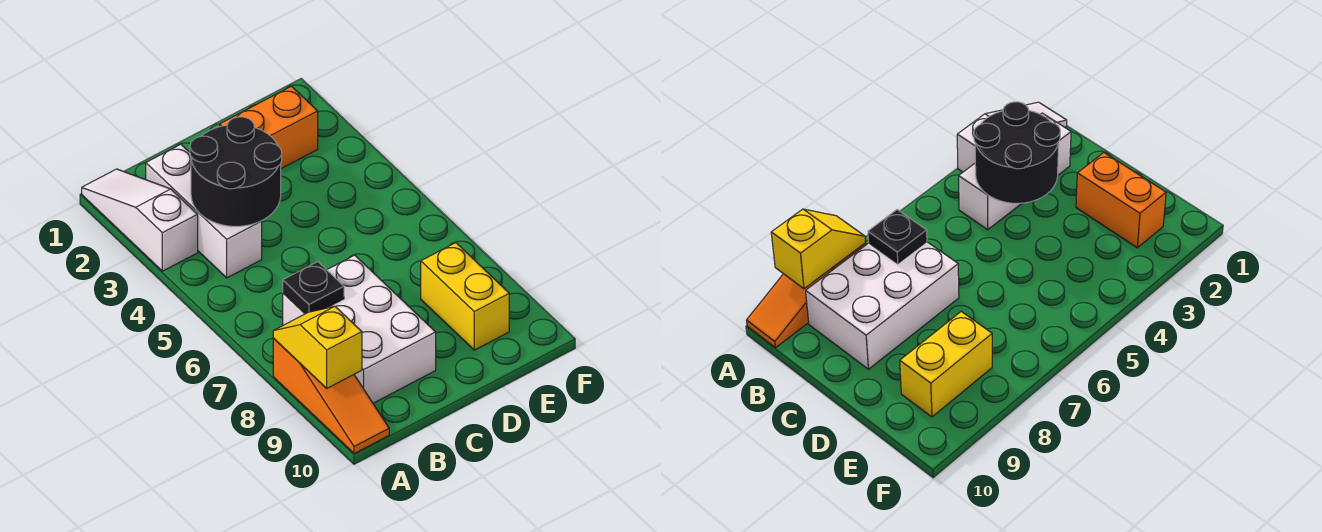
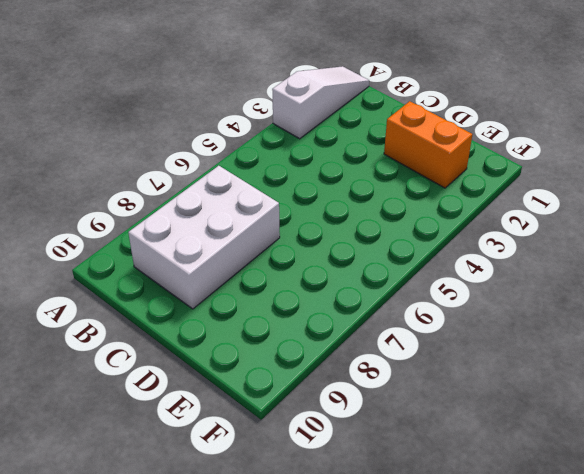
none -> orange slope A8:A10 level 1 top 8
none -> white brick B2:B4 level 1

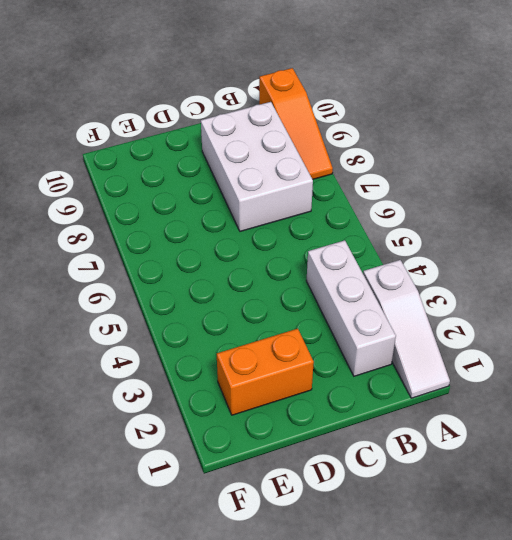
orange slope A8:A10 level 1 top 10 -> orange slope A8:A10 level 1 top 8
none -> yellow brick E8:E9 level 1
none -> yellow slope A8:A9 level 2 top 9

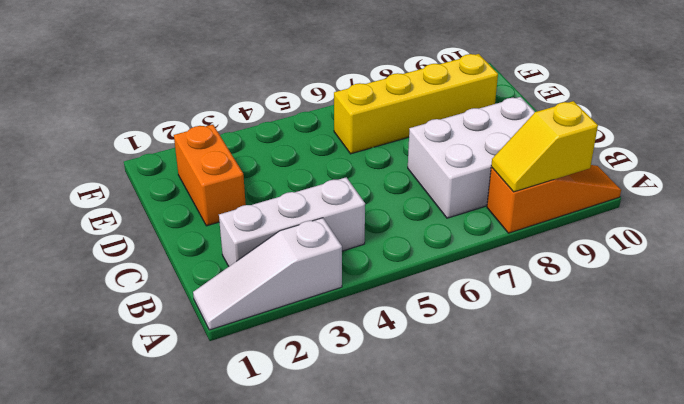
yellow brick E6:E9 level 1 -> yellow brick E8:E9 level 1
none -> black round brick B3:C4 level 2
none -> black plate B7 level 2

